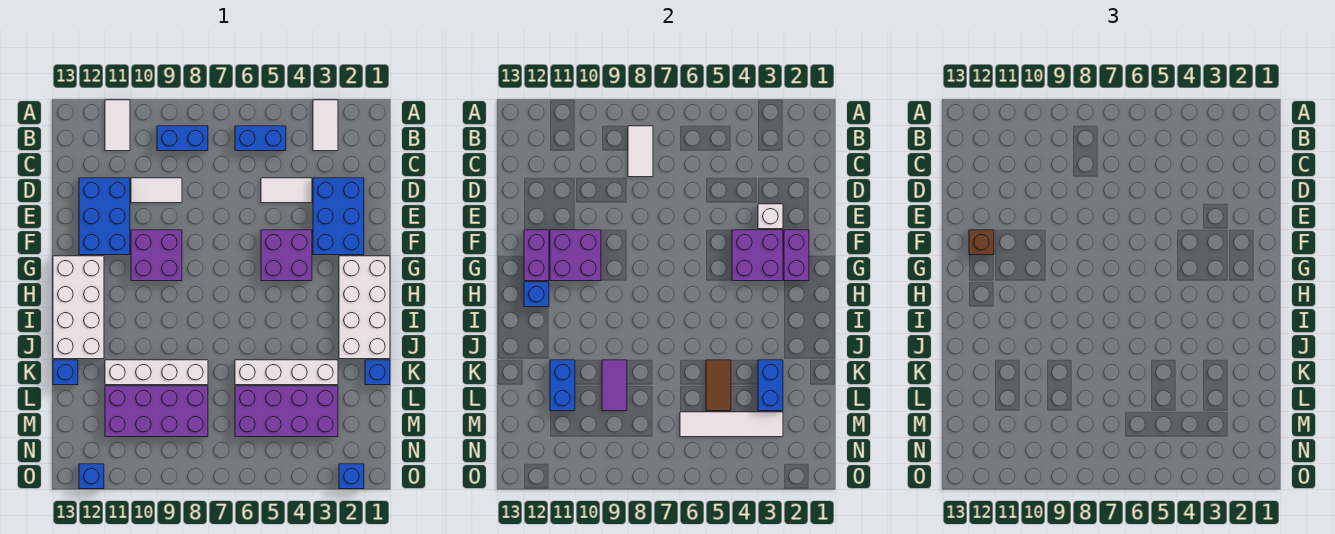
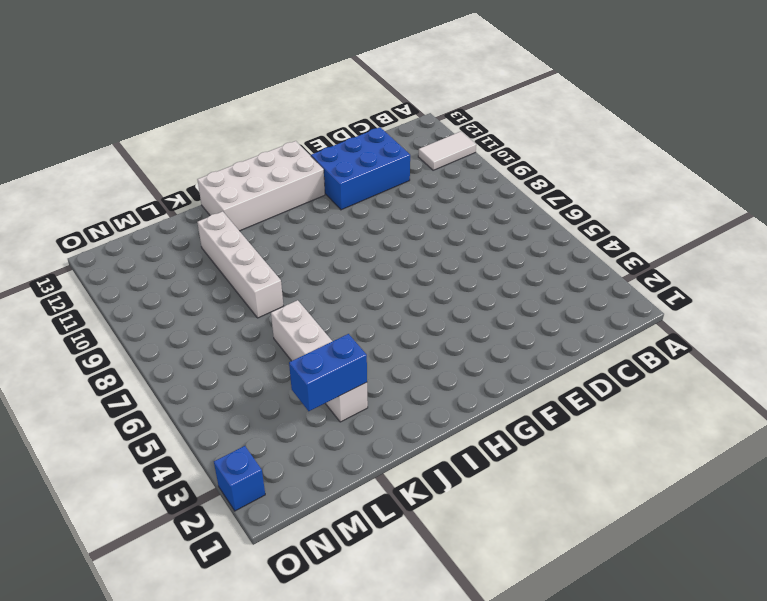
none -> white tile A3:B3 level 1
none -> blue brick B5:B6 level 1
none -> blue brick B8:B9 level 1
none -> blue brick D2:F3 level 1

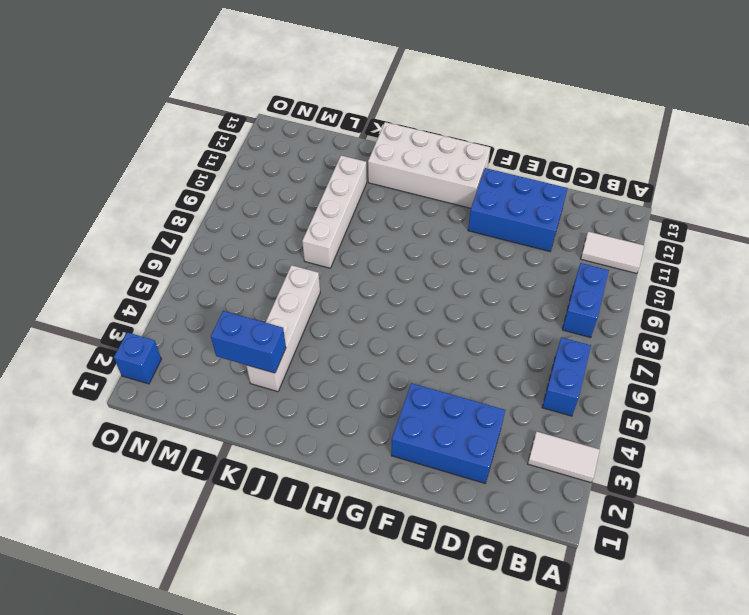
none -> white tile D4:D5 level 1
none -> white tile D9:D10 level 1
none -> purple brick F4:G5 level 1
none -> purple brick F9:G10 level 1

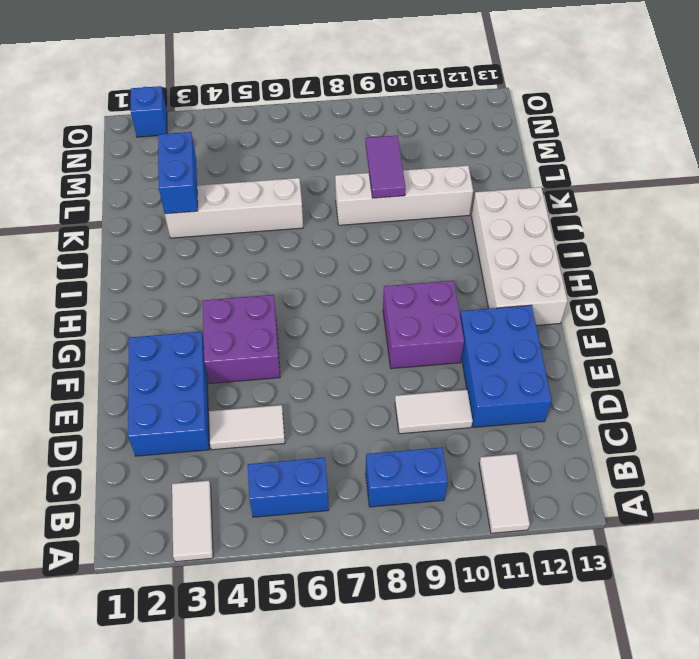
none -> white brick G1:J2 level 1
none -> blue brick K1 level 1
none -> blue brick K13 level 1
none -> purple brick L3:M6 level 1

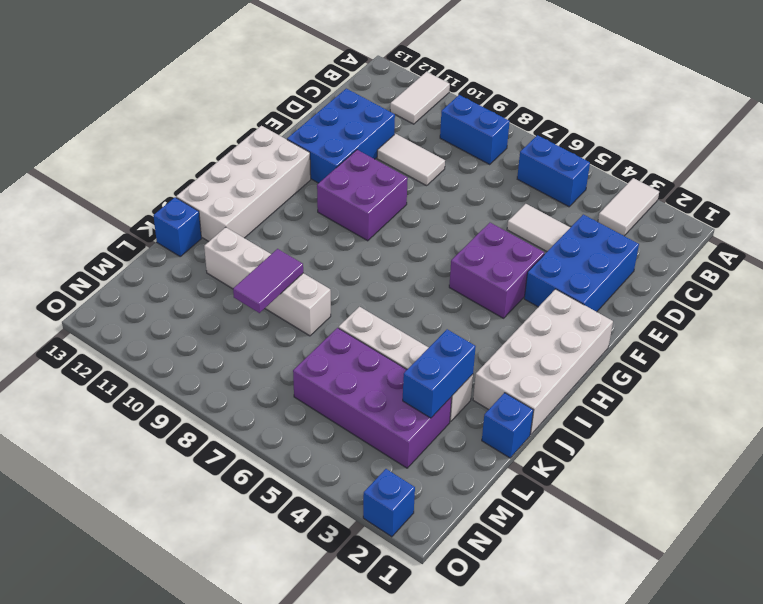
none -> purple brick L8:M11 level 1
none -> blue brick O12 level 1
none -> white tile B8:C8 level 2
none -> white brick E3 level 2

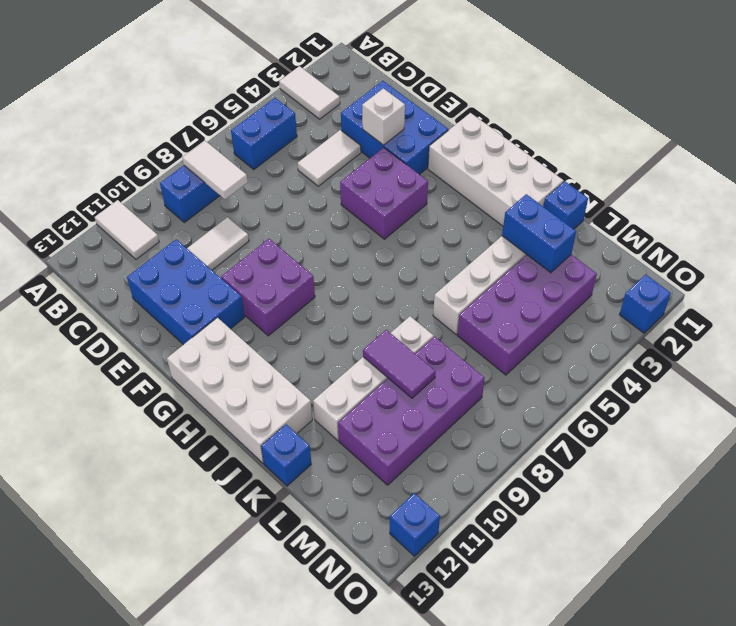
none -> purple brick F2:G2 level 2
none -> purple brick F3:G4 level 2
none -> purple brick F10:G11 level 2
none -> purple brick F12:G12 level 2

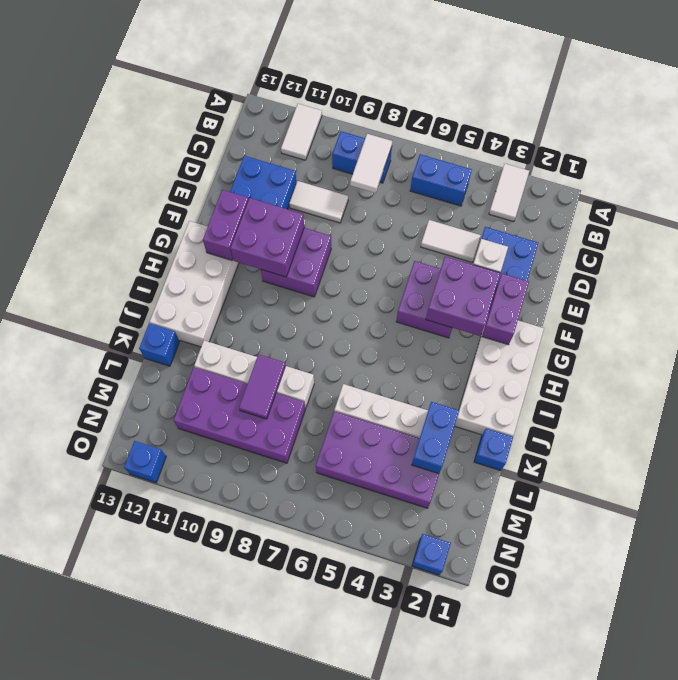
none -> blue brick H12 level 2
none -> brown tile K5:L5 level 2
none -> blue brick K11:L11 level 2
none -> white tile M3:M6 level 2

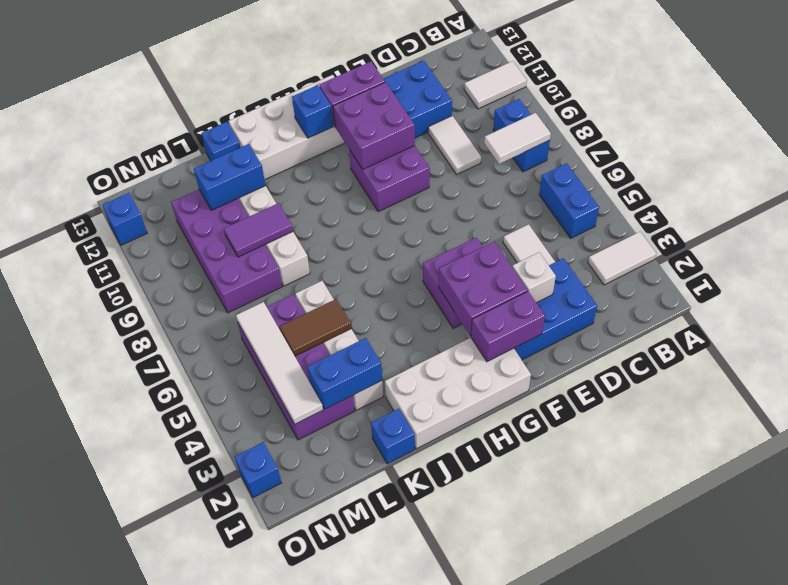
none -> brown brick F12 level 3

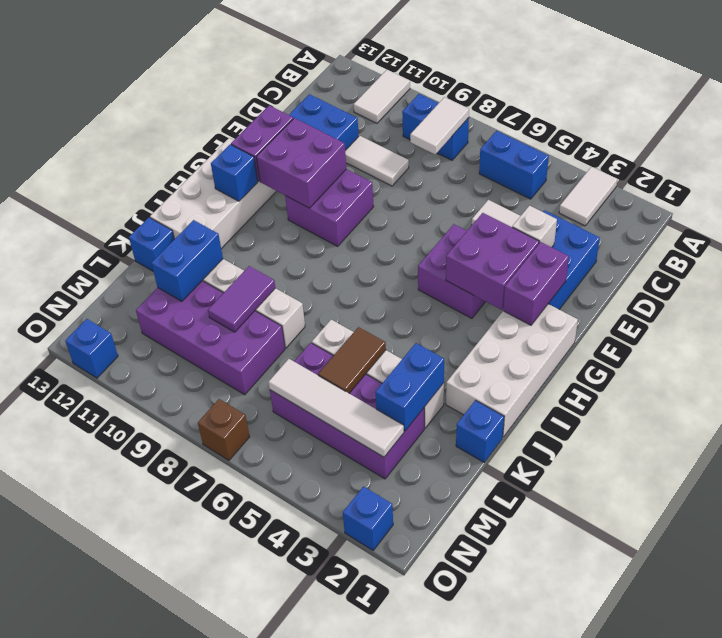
brown brick O7 level 1 -> brown brick F12 level 3

